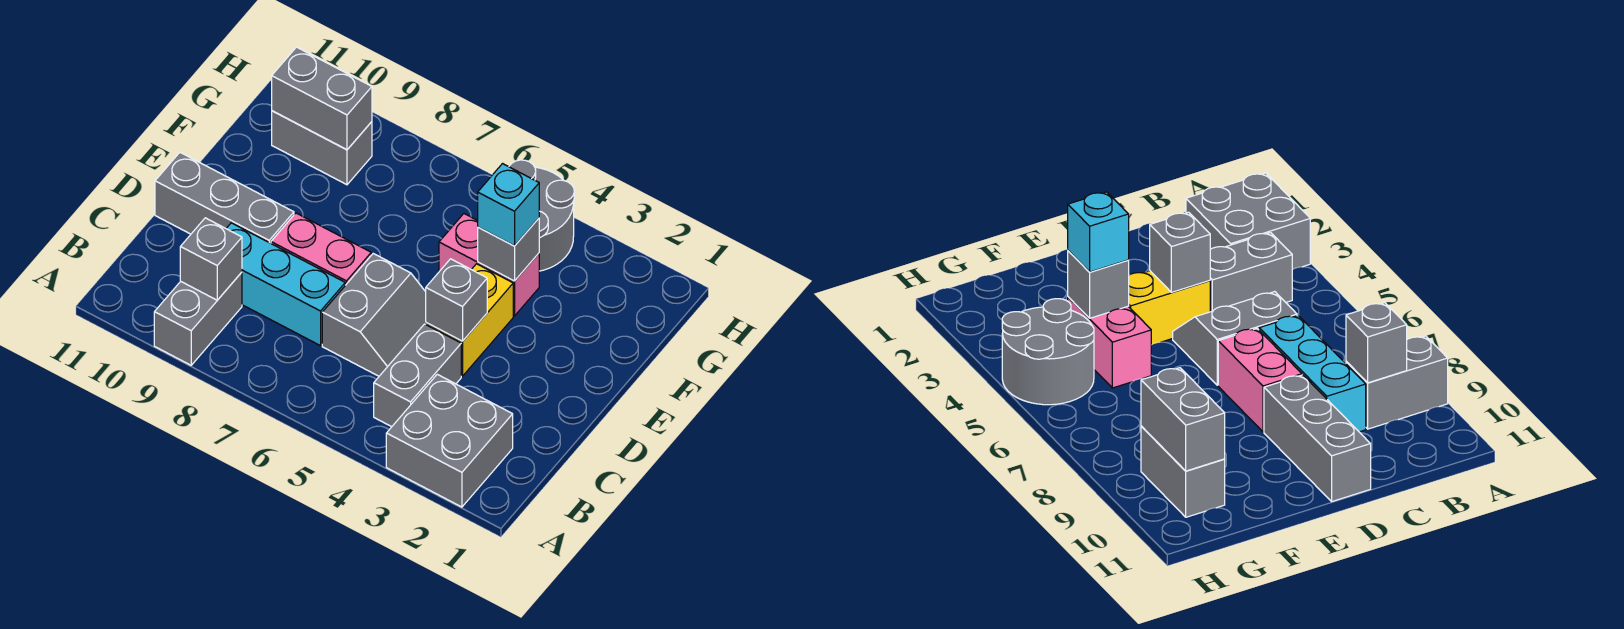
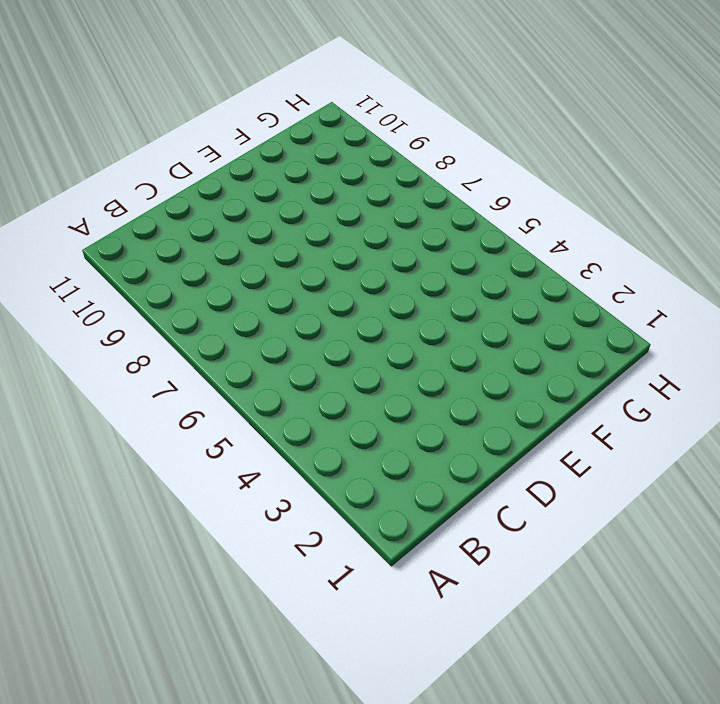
none -> grey brick A2:B3 level 1
none -> grey brick A9:B9 level 1
none -> grey brick B4:C4 level 1

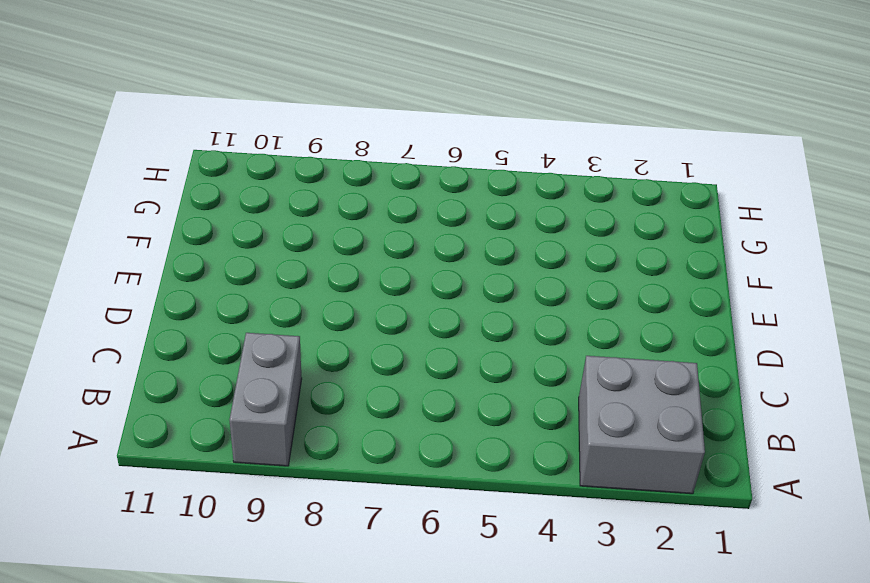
none -> grey brick B4:C4 level 1
none -> grey slope C5:D6 level 1 top 6
none -> cyan brick C7:C9 level 1

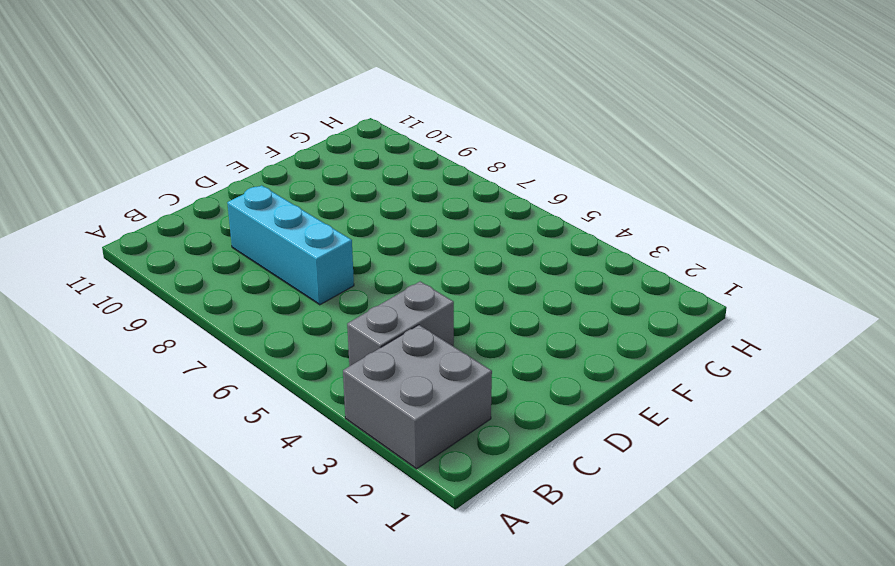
none -> grey brick A9:B9 level 1
none -> grey slope C5:D6 level 1 top 6
none -> yellow brick D4:E4 level 1

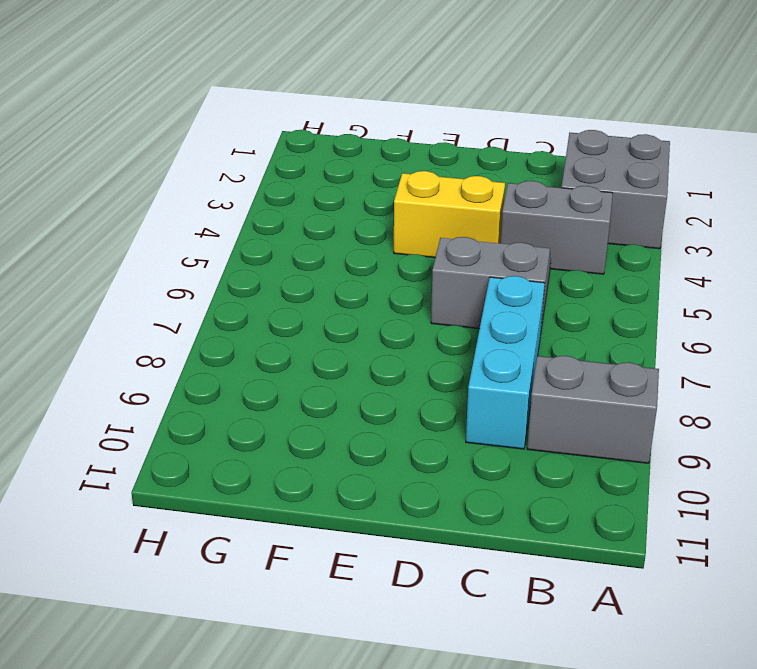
none -> pink brick D7:D8 level 1
none -> grey brick D9:D11 level 1
none -> pink brick F4:F5 level 1

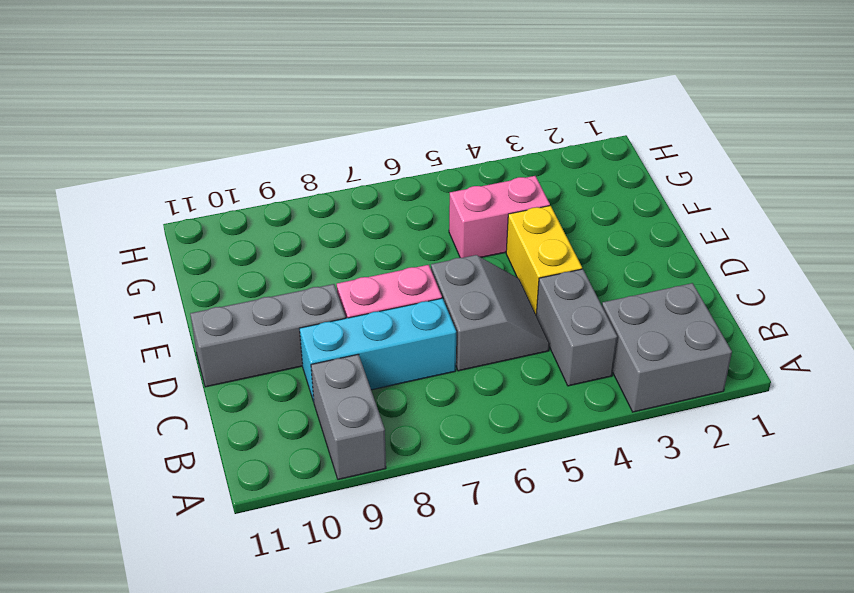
none -> grey round brick G4:H5 level 1
none -> grey brick G9:G10 level 1
none -> grey brick B9 level 2

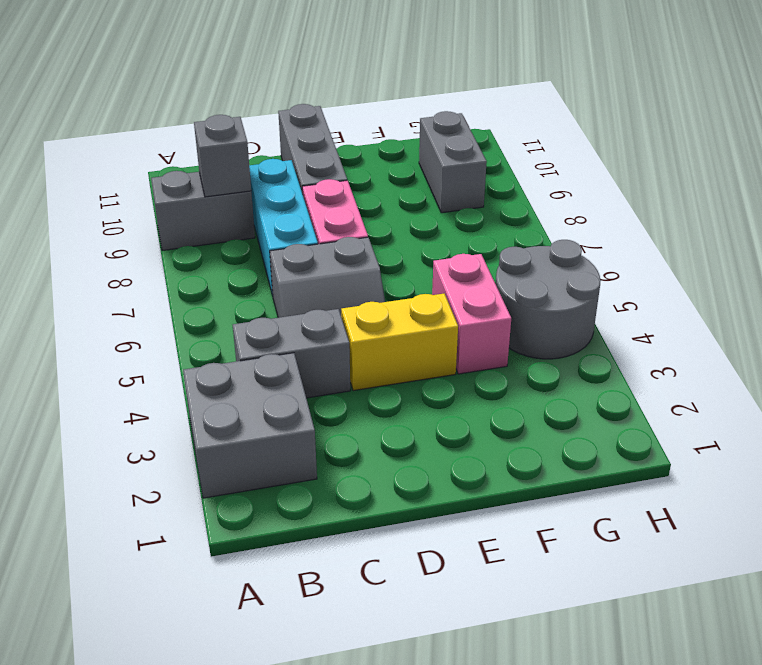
none -> grey brick D4 level 2
none -> grey brick F4 level 2
none -> grey brick G9:G10 level 2

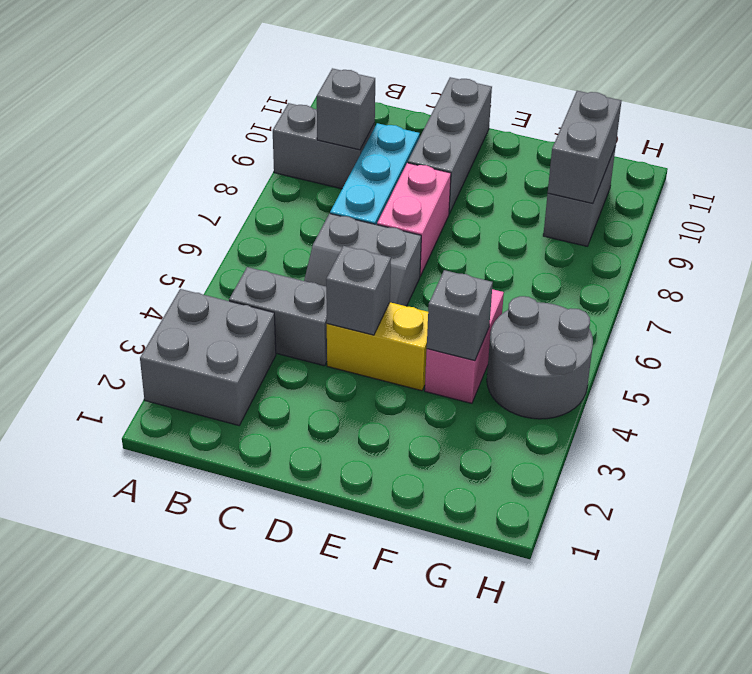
none -> cyan brick F4 level 3

